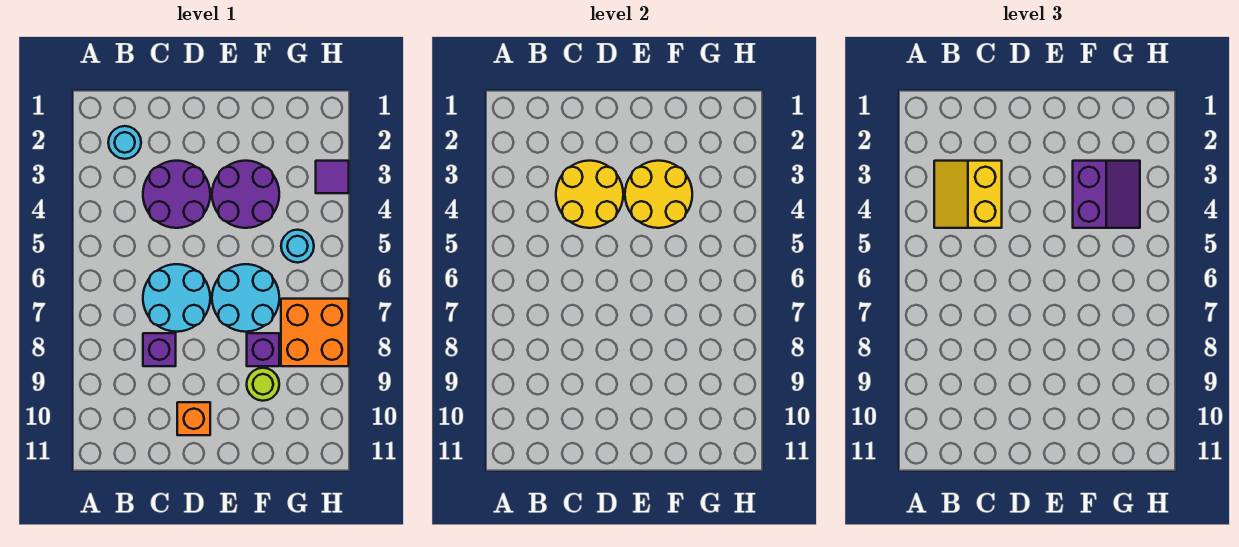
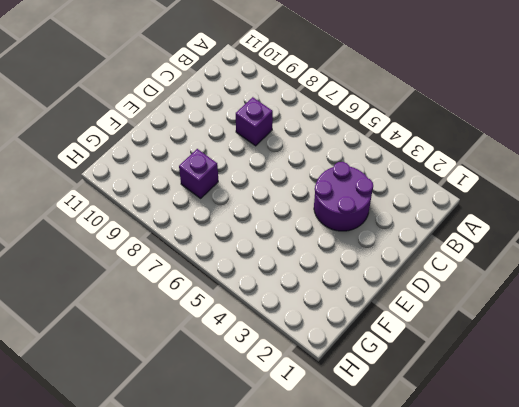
none -> cyan round brick B2 level 1
none -> cyan round brick C6:D7 level 1
none -> orange brick D10 level 1

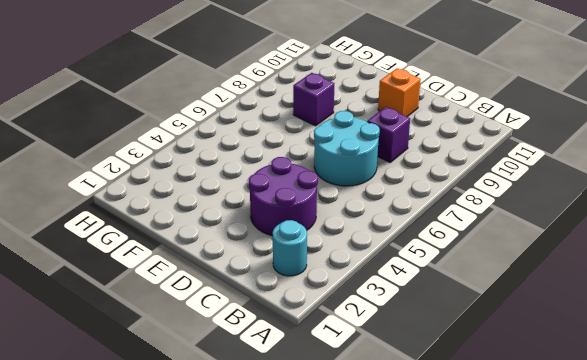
none -> purple round brick E3:F4 level 1
none -> cyan round brick E6:F7 level 1
none -> lime round brick F9 level 1

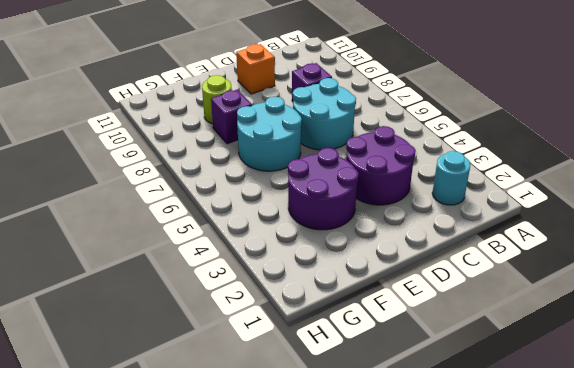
none -> cyan round brick G5 level 1
none -> orange brick G7:H8 level 1
none -> purple tile H3 level 1

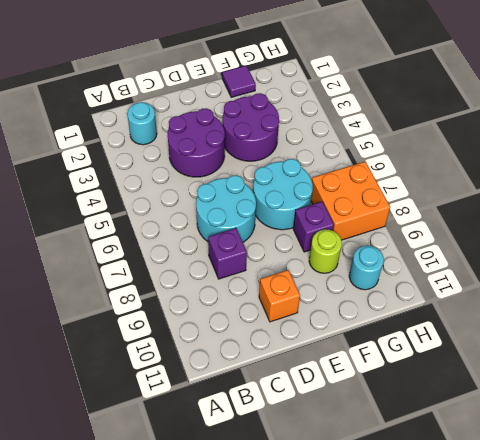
purple tile F1 level 1 -> purple tile H3 level 1
cyan round brick G10 level 1 -> cyan round brick G5 level 1
none -> yellow round brick C3:D4 level 2
none -> yellow round brick E3:F4 level 2
none -> yellow slope B3:C4 level 3 top C

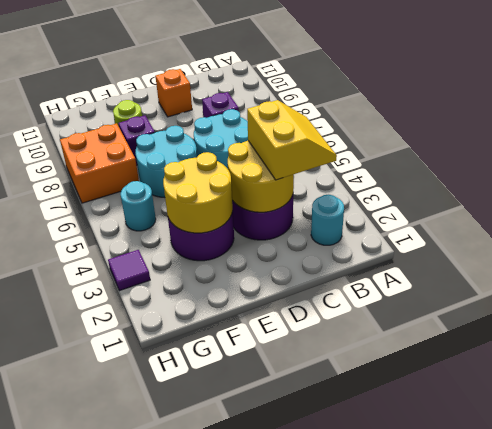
none -> purple slope F3:G4 level 3 top F

